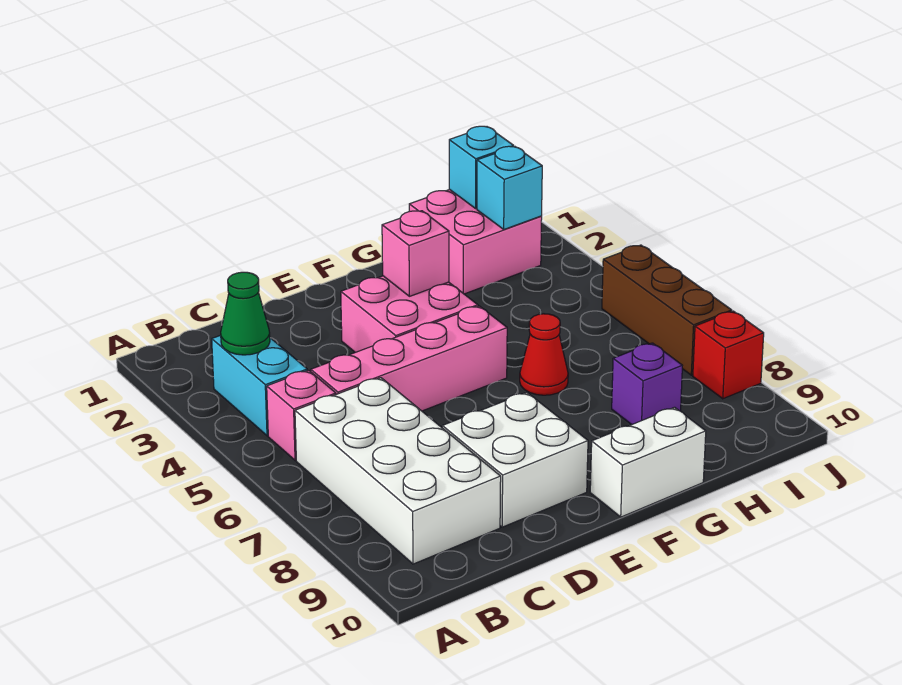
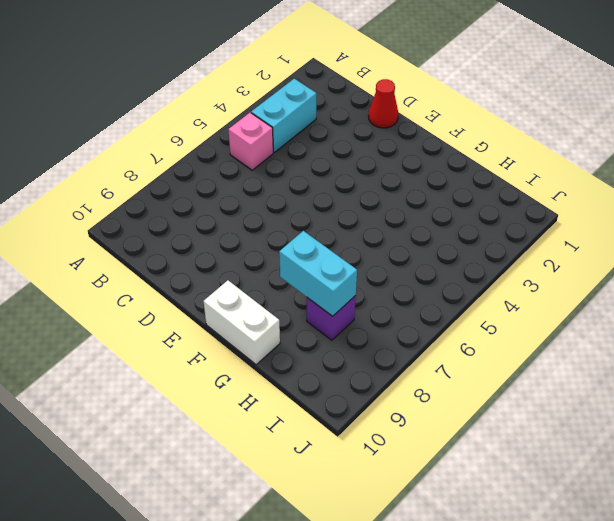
red cone D1 level 1 -> red cone G6 level 1
cyan brick G8:H8 level 2 -> none
none -> white brick B6:C9 level 1
none -> pink brick C5:F5 level 1
none -> white brick D8:E9 level 1

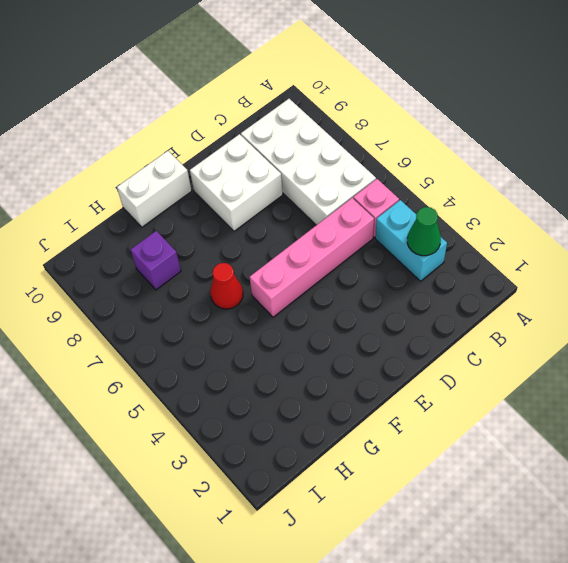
none -> pink brick E3:F4 level 1
none -> pink brick H1:I2 level 1
none -> brown brick J5:J7 level 1

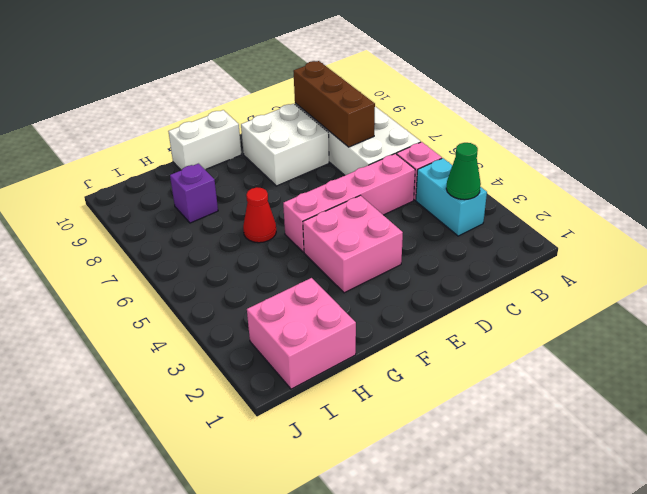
brown brick C7:C9 level 2 -> brown brick J5:J7 level 1
none -> red brick J8 level 1
none -> pink brick F3 level 2
none -> cyan brick I1 level 2

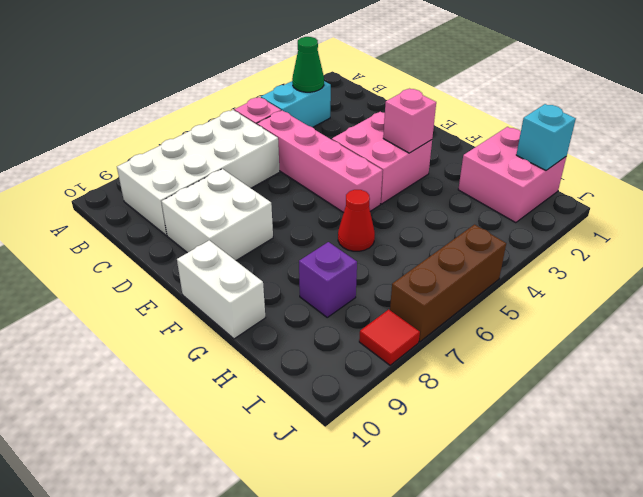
red tile J8 level 1 -> red brick J8 level 1
none -> cyan brick I2 level 2

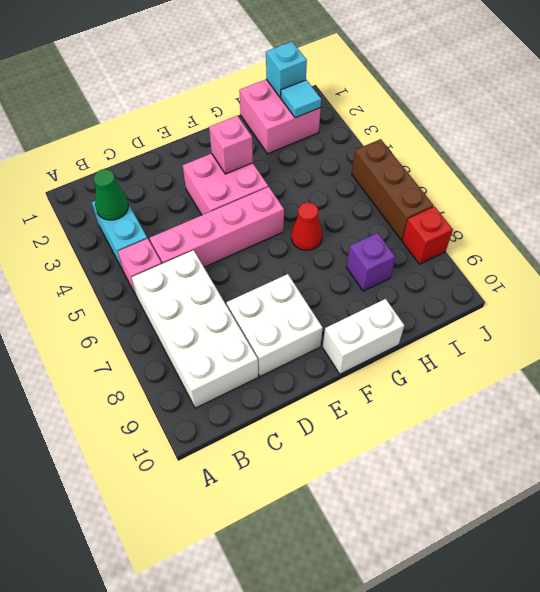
cyan tile I2 level 2 -> cyan brick I2 level 2

